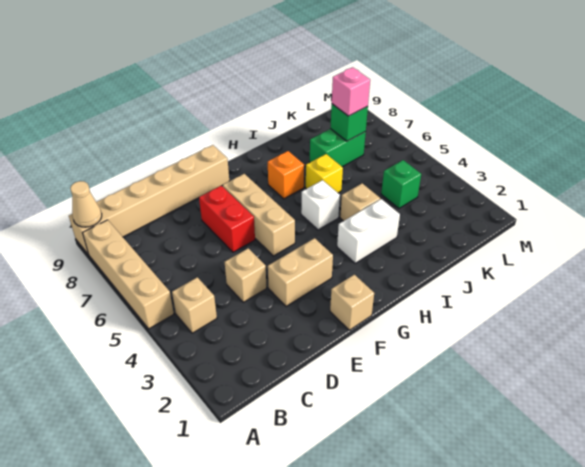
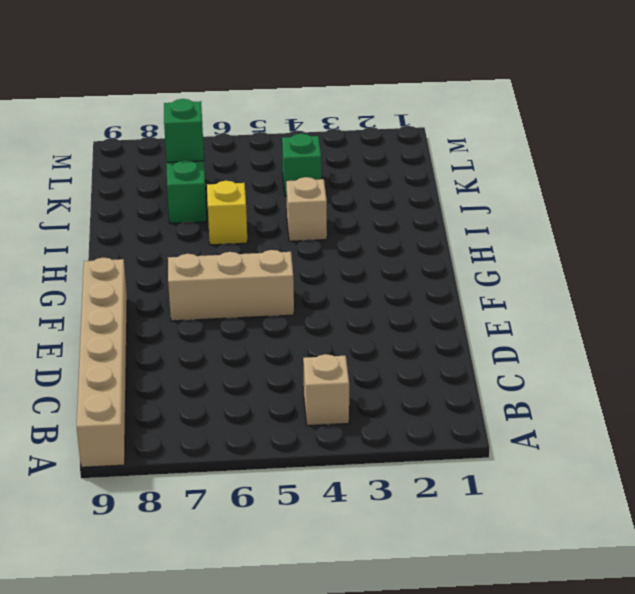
none -> tan brick A5:A8 level 1
none -> tan brick D4 level 1
none -> tan brick E3:F3 level 1

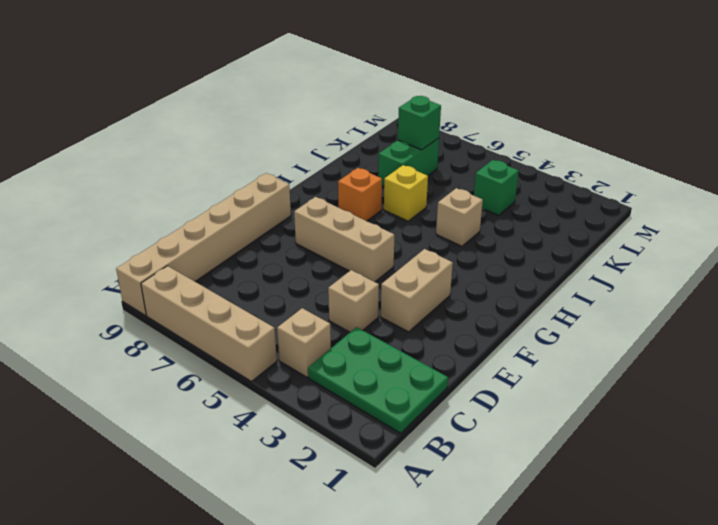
green plate B1:C3 level 1 -> none
none -> red brick E6:E7 level 1
none -> tan brick F1 level 1
none -> white brick H3:I3 level 1

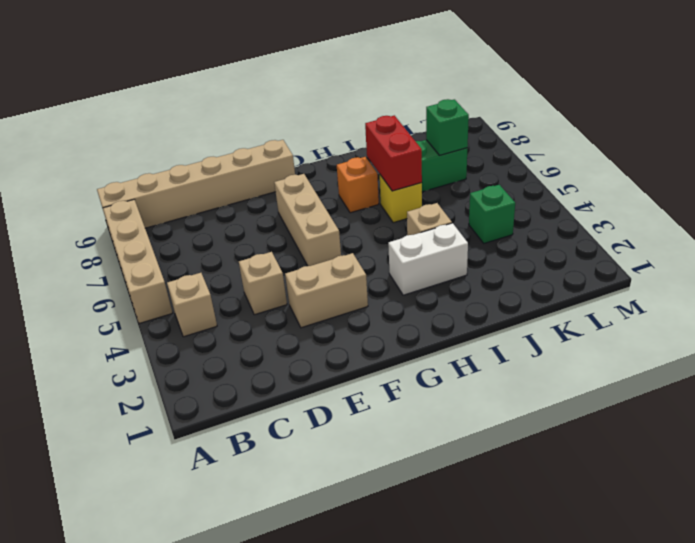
red brick I6:I7 level 2 -> red brick E6:E7 level 1
none -> tan brick F1 level 1
none -> white brick H5 level 1
none -> tan cone A9 level 2

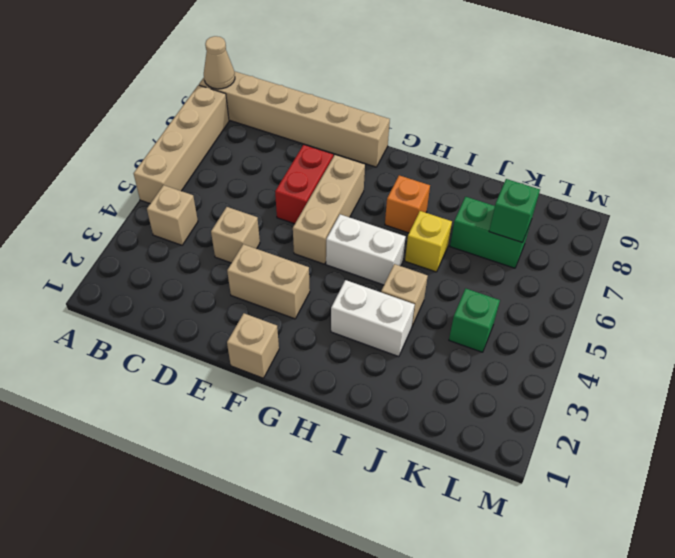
white brick G5:H5 level 1 -> white brick H5 level 1
none -> pink brick K7 level 3

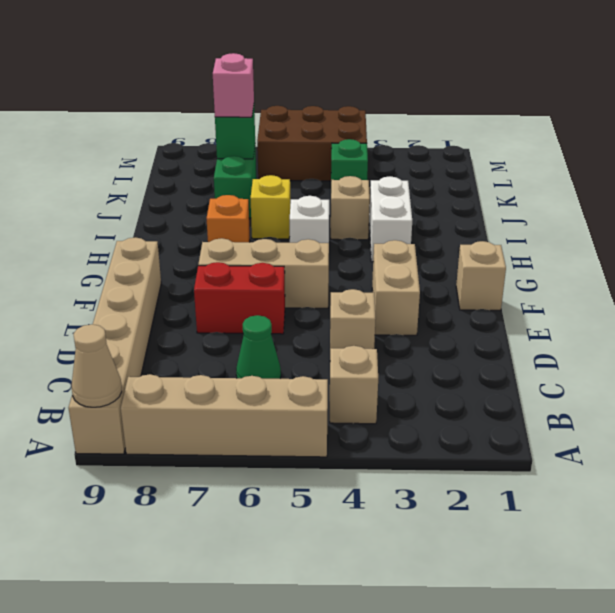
green cone C6 level 1 -> none
brown brick L4:M6 level 1 -> none

